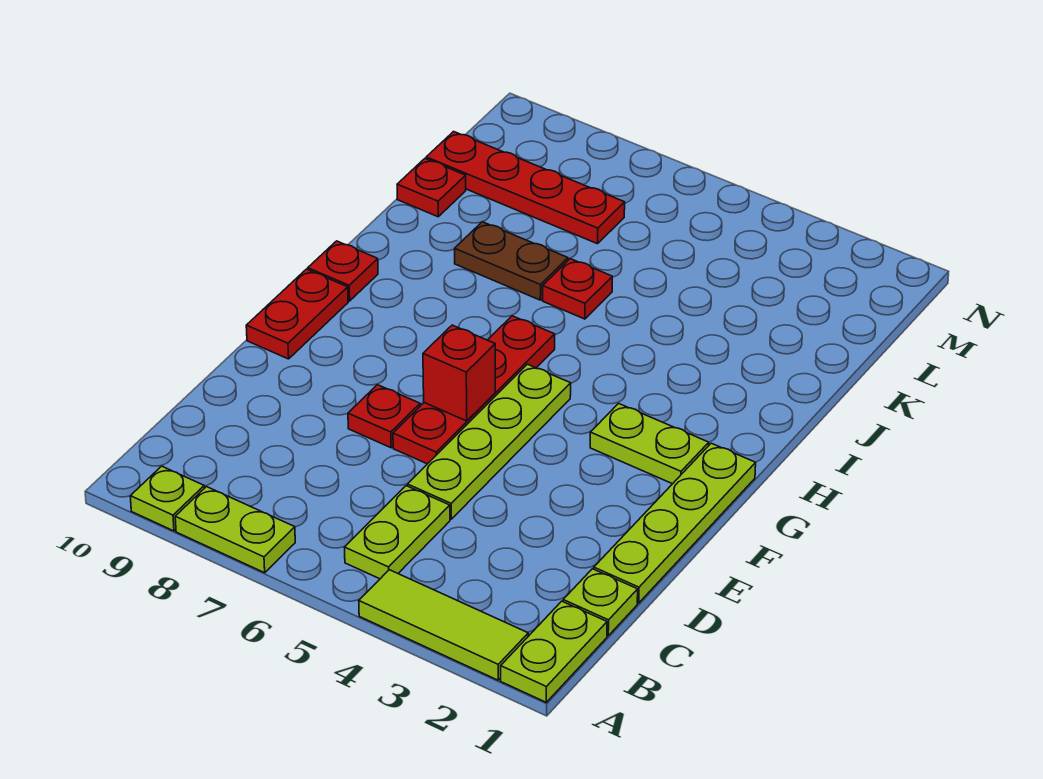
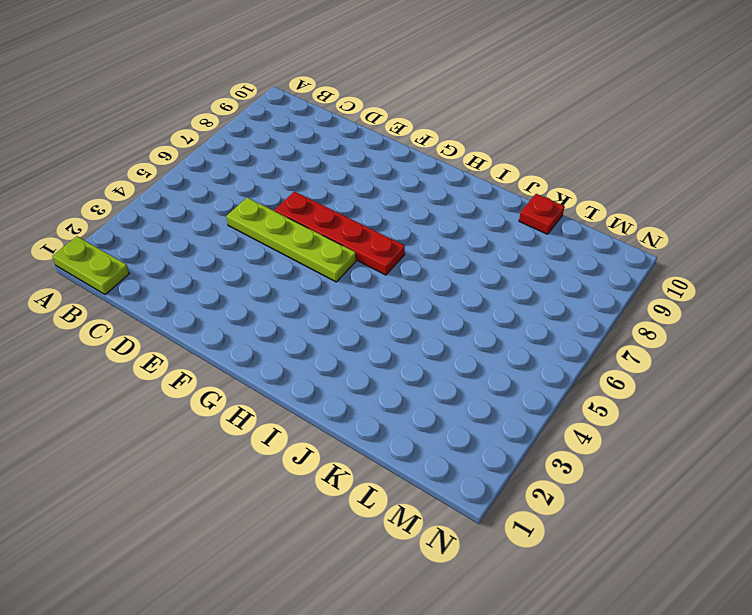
none -> lime tile A2:A4 level 1
none -> lime plate A7:A8 level 1
none -> lime plate A9 level 1

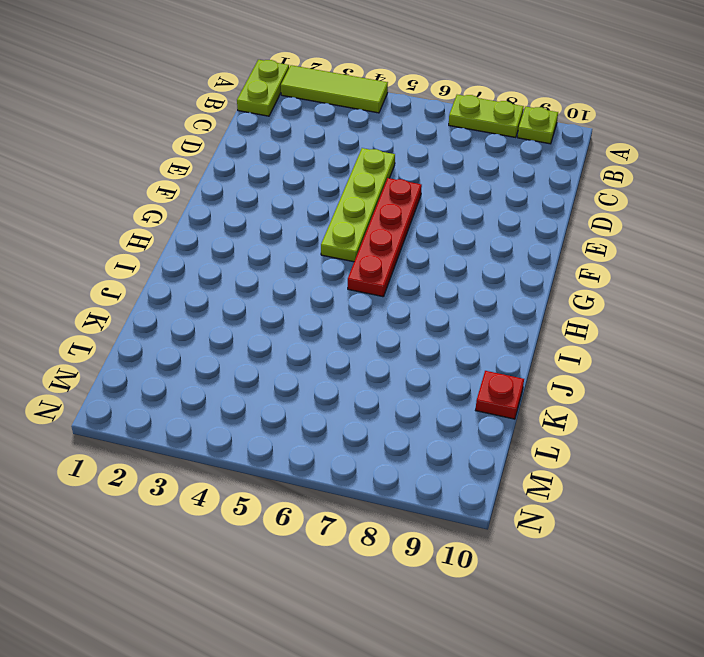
none -> lime plate B5:C5 level 1
none -> lime plate C1 level 1
none -> lime plate D1:G1 level 1

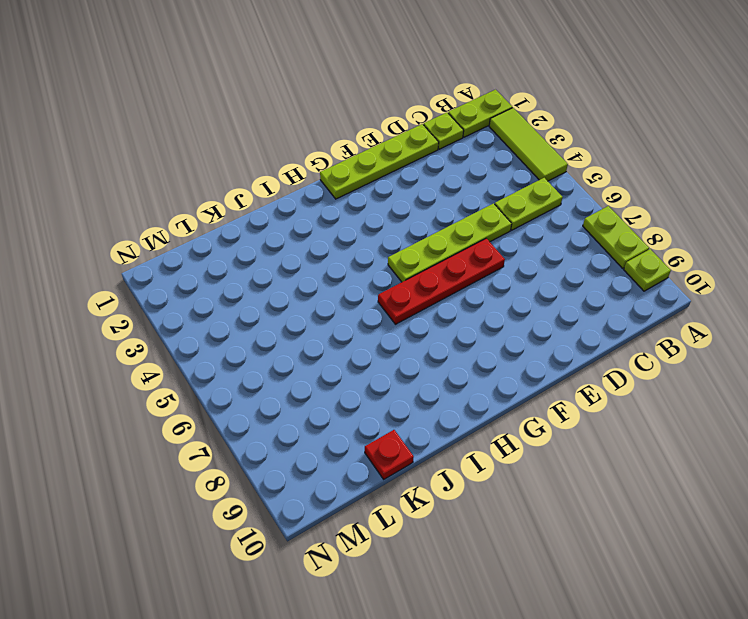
none -> red plate E7 level 1
none -> red plate F10:G10 level 1
none -> lime plate G2:G3 level 1

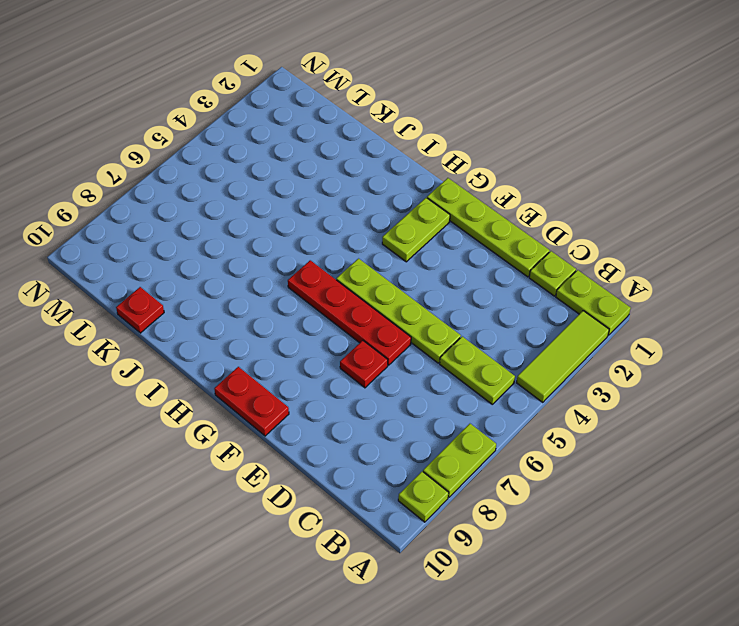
none -> red plate H10 level 1
none -> red plate J6 level 1
none -> brown plate J7:J8 level 1

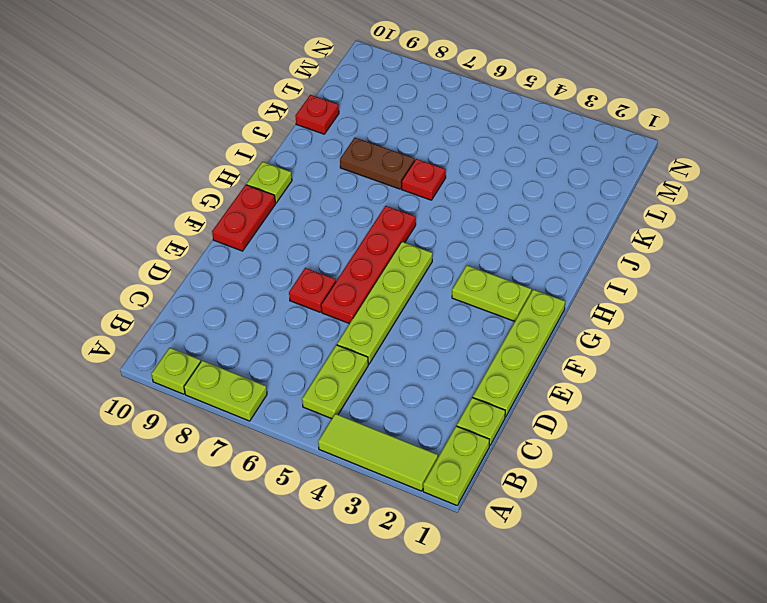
lime plate H10 level 1 -> red plate H10 level 1
none -> red plate L7:L10 level 1
none -> red brick F6 level 2

